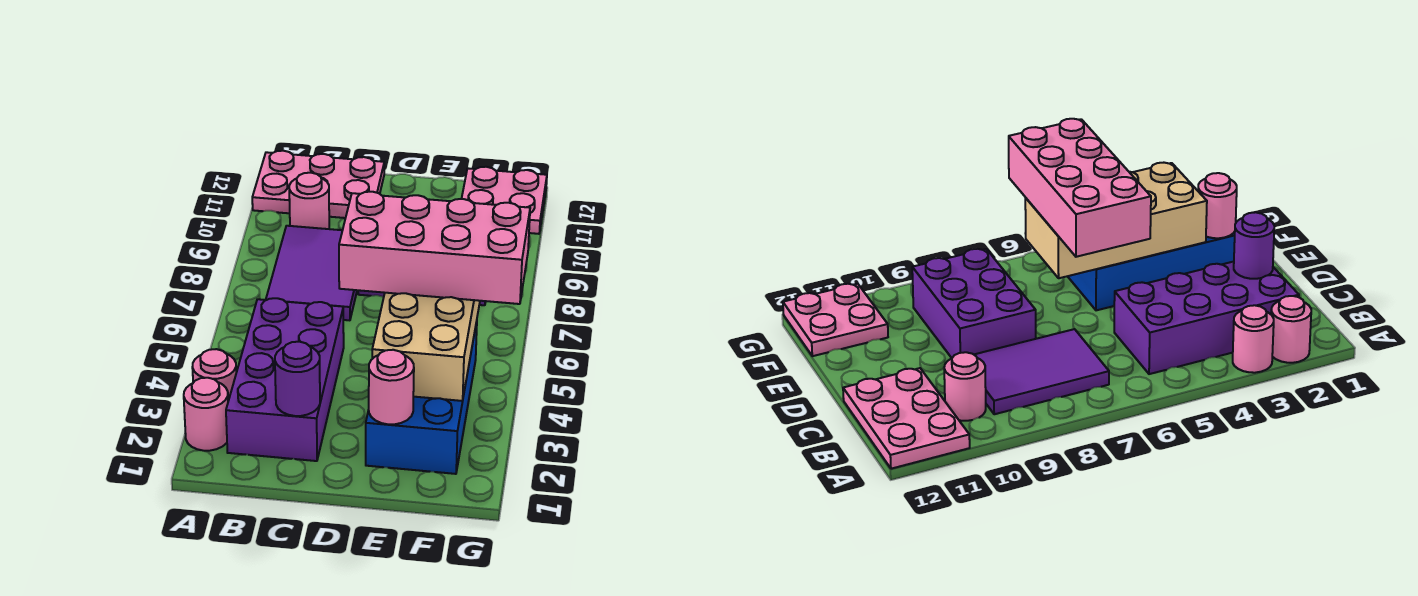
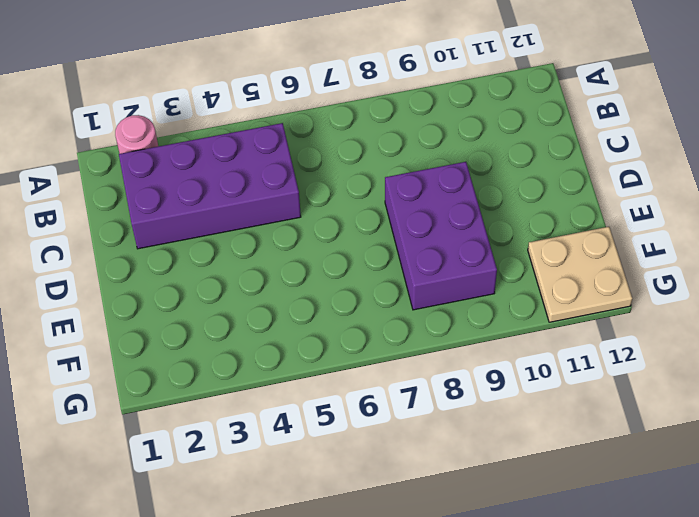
tan plate F11:G12 level 1 -> pink plate F11:G12 level 1
none -> pink round brick A3 level 1
none -> pink plate A11:C12 level 1
none -> purple tile B7:C9 level 1

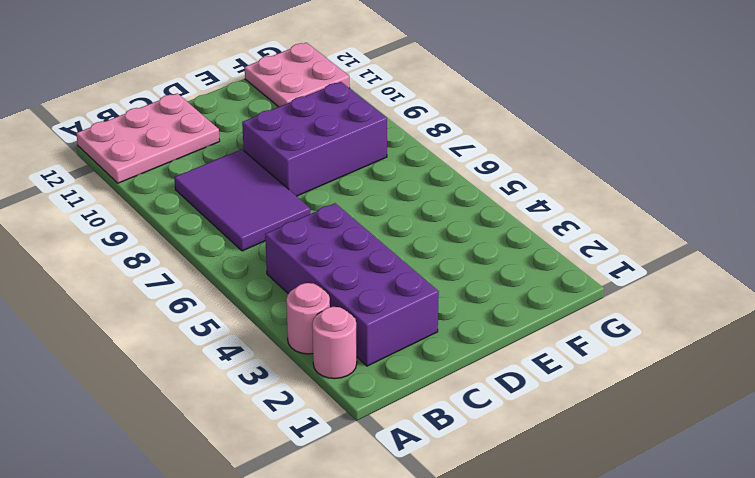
none -> pink round brick B10 level 1
none -> blue brick E2:F5 level 1
none -> purple round brick C2 level 2

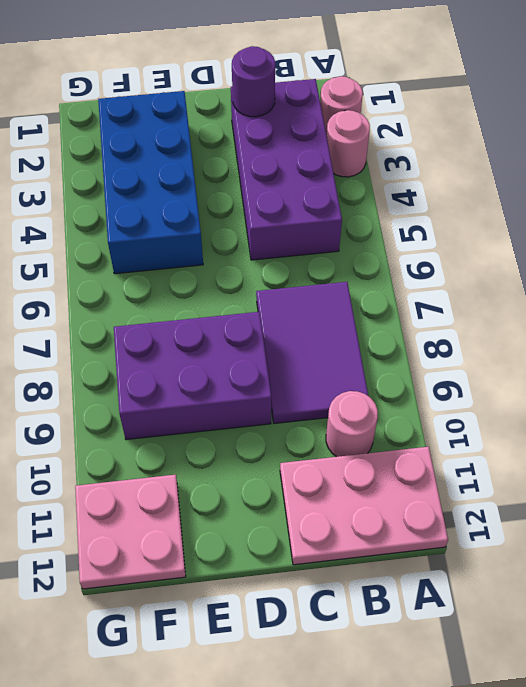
none -> pink round brick E2 level 2
none -> tan brick E3:F6 level 2
none -> pink brick D5:G6 level 3

